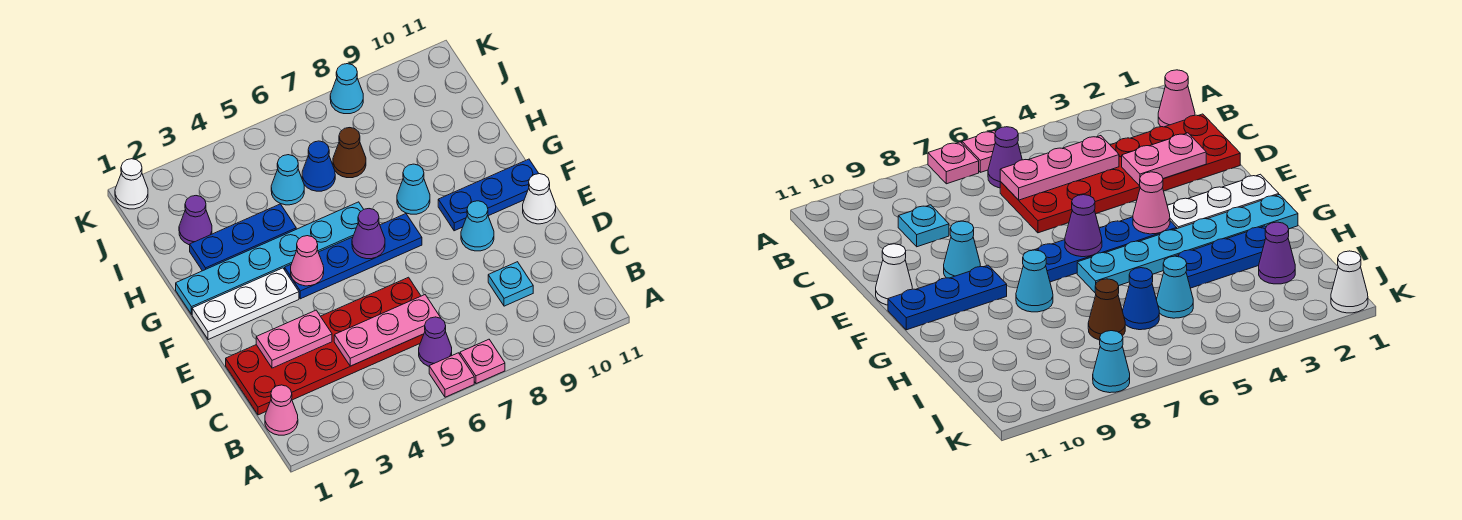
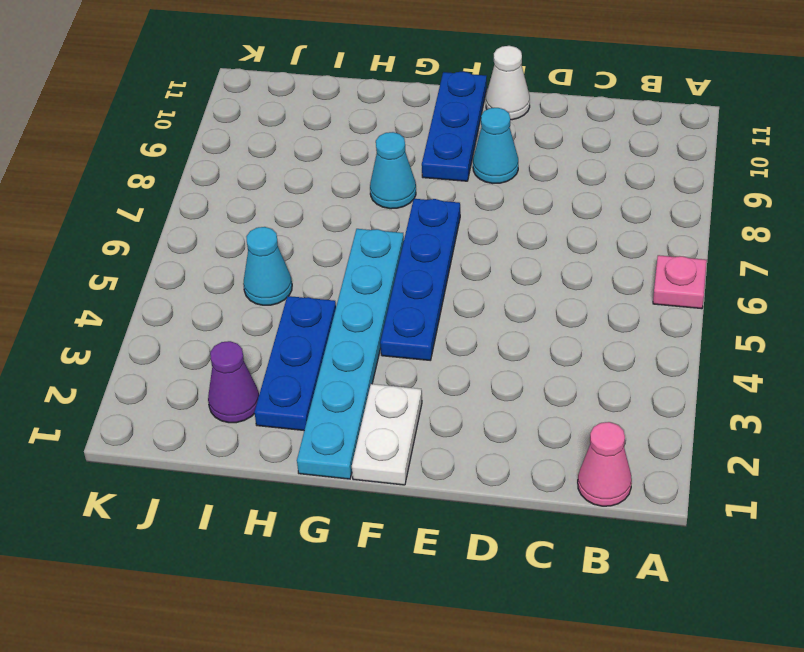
white plate F1:F2 level 1 -> white plate F1:F3 level 1
none -> pink plate A7 level 1
none -> purple cone B6 level 1
none -> red plate C1:D6 level 1

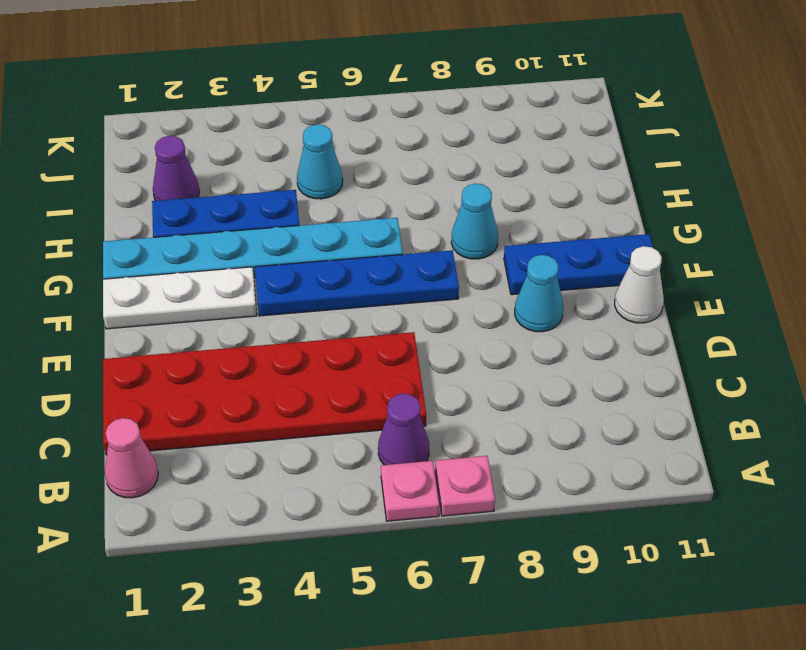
none -> cyan plate C9 level 1
none -> blue cone I6 level 1
none -> brown cone I7 level 1

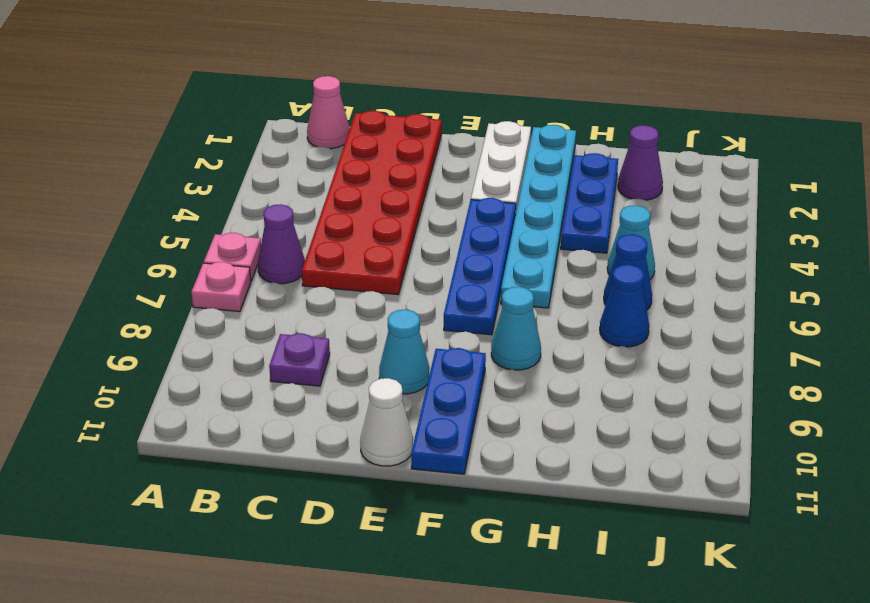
purple plate C9 level 1 -> cyan plate C9 level 1
blue cone I7 level 1 -> brown cone I7 level 1
none -> white cone K1 level 1
none -> cyan cone K8 level 1
none -> pink plate C4:C6 level 2

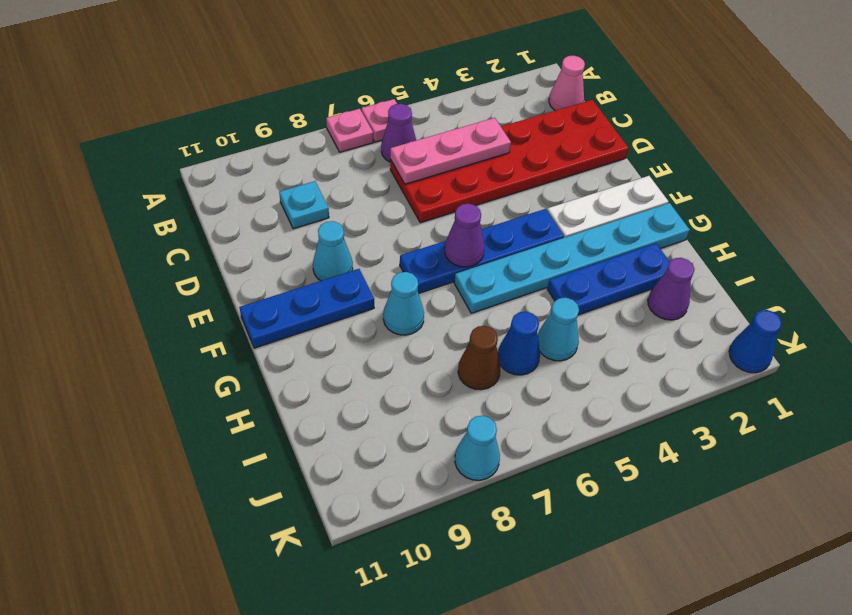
blue cone K1 level 1 -> white cone K1 level 1
none -> white cone E11 level 1
none -> pink plate D2:D3 level 2
none -> pink cone F4 level 2

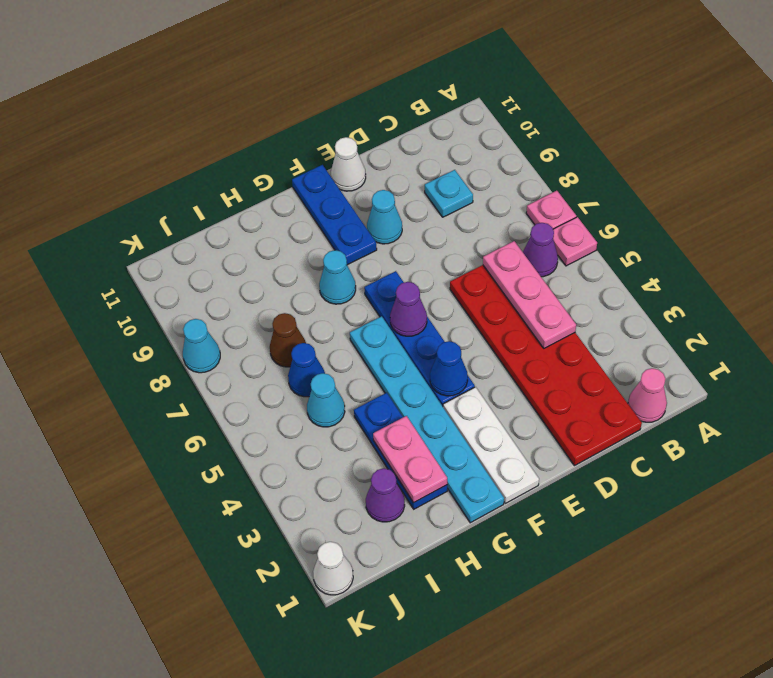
blue cone F4 level 2 -> pink cone F4 level 2
pink plate H2:H3 level 2 -> pink plate D2:D3 level 2

